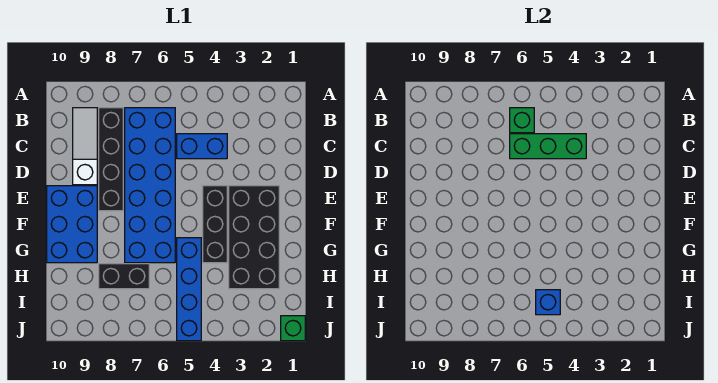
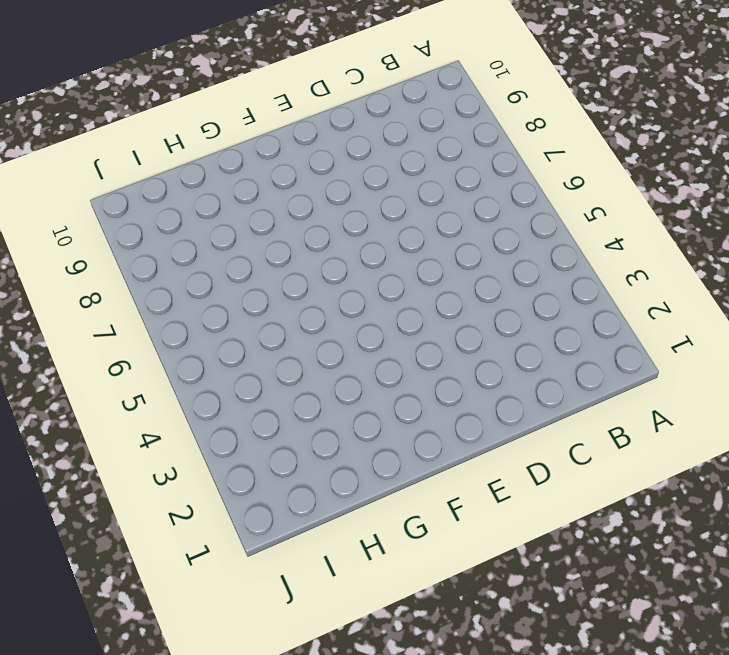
none -> blue brick B6:G7 level 1
none -> black brick B8:E8 level 1
none -> white slope B9:D9 level 1 top D

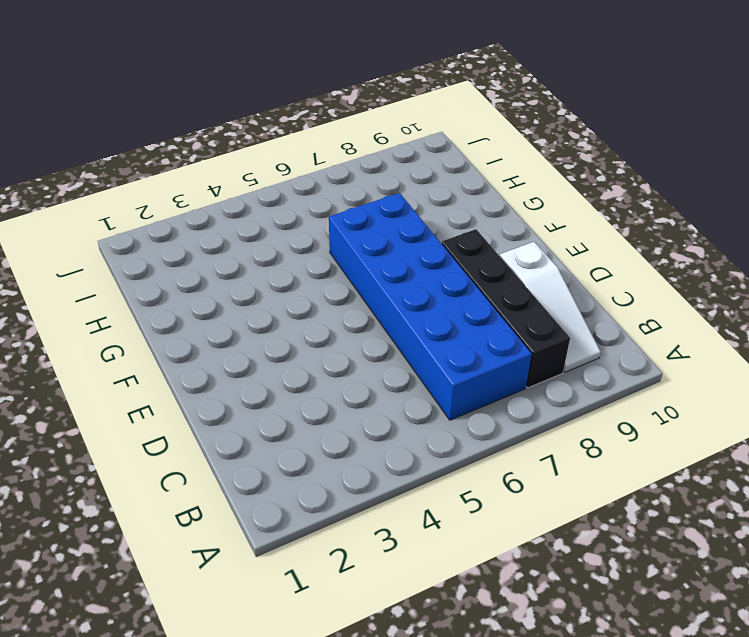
none -> blue brick C4:C5 level 1
none -> black brick E2:H3 level 1
none -> black brick E4:G4 level 1

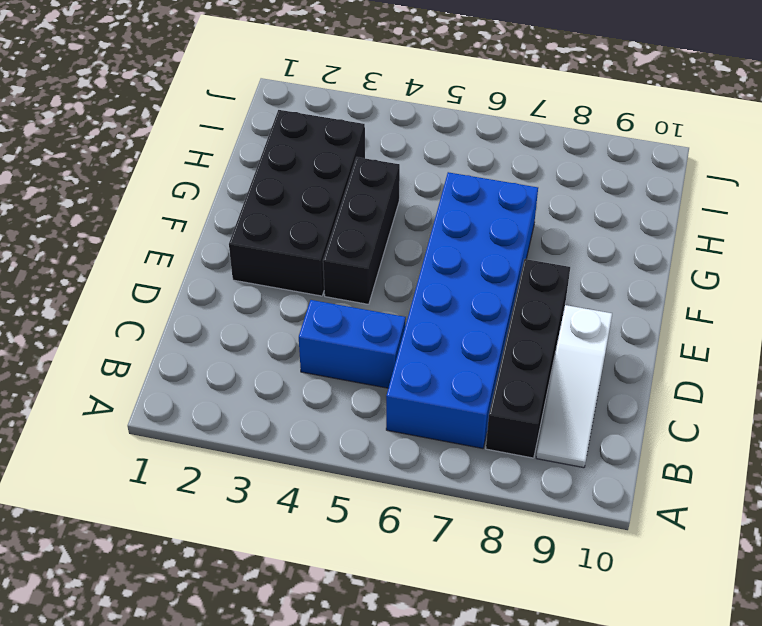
none -> blue brick E9:G10 level 1
none -> blue brick G5:J5 level 1
none -> black brick H7:H8 level 1

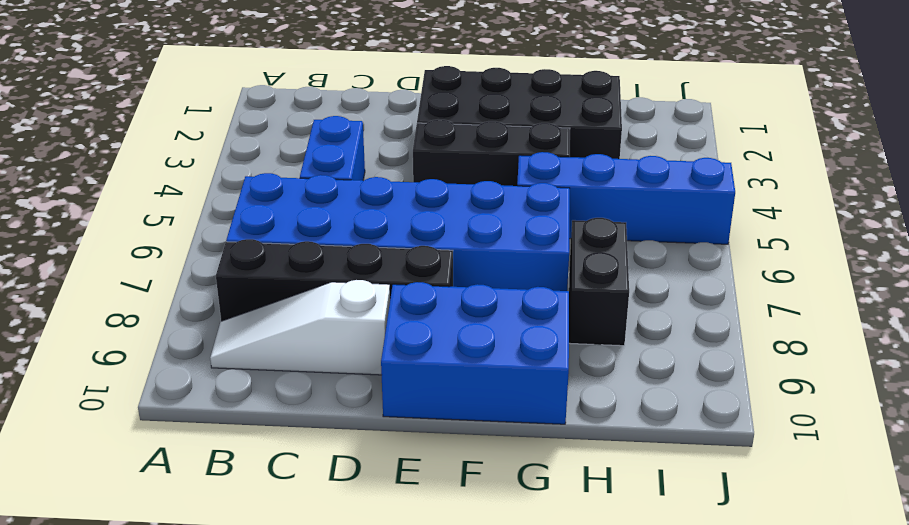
none -> green brick J1 level 1
none -> green brick B6 level 2
none -> green brick C4:C6 level 2

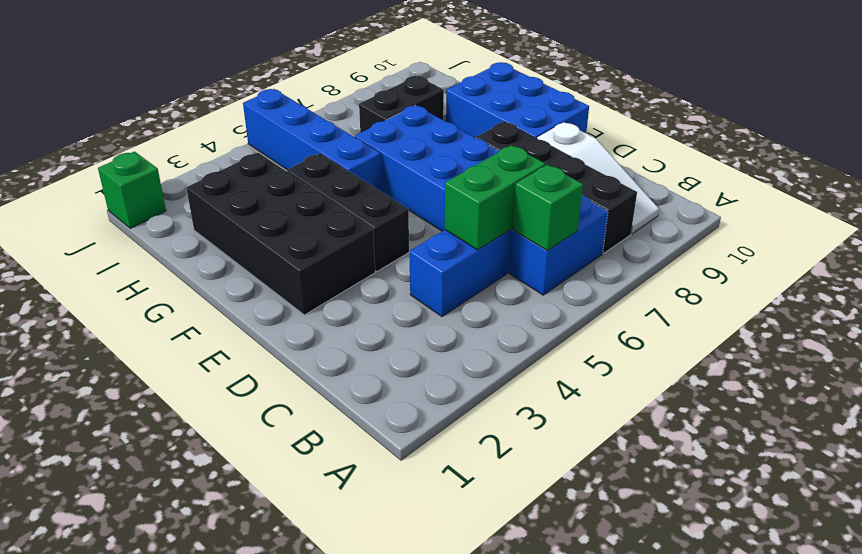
green brick C5:C6 level 2 -> green brick C4:C6 level 2
none -> blue brick I5 level 2

